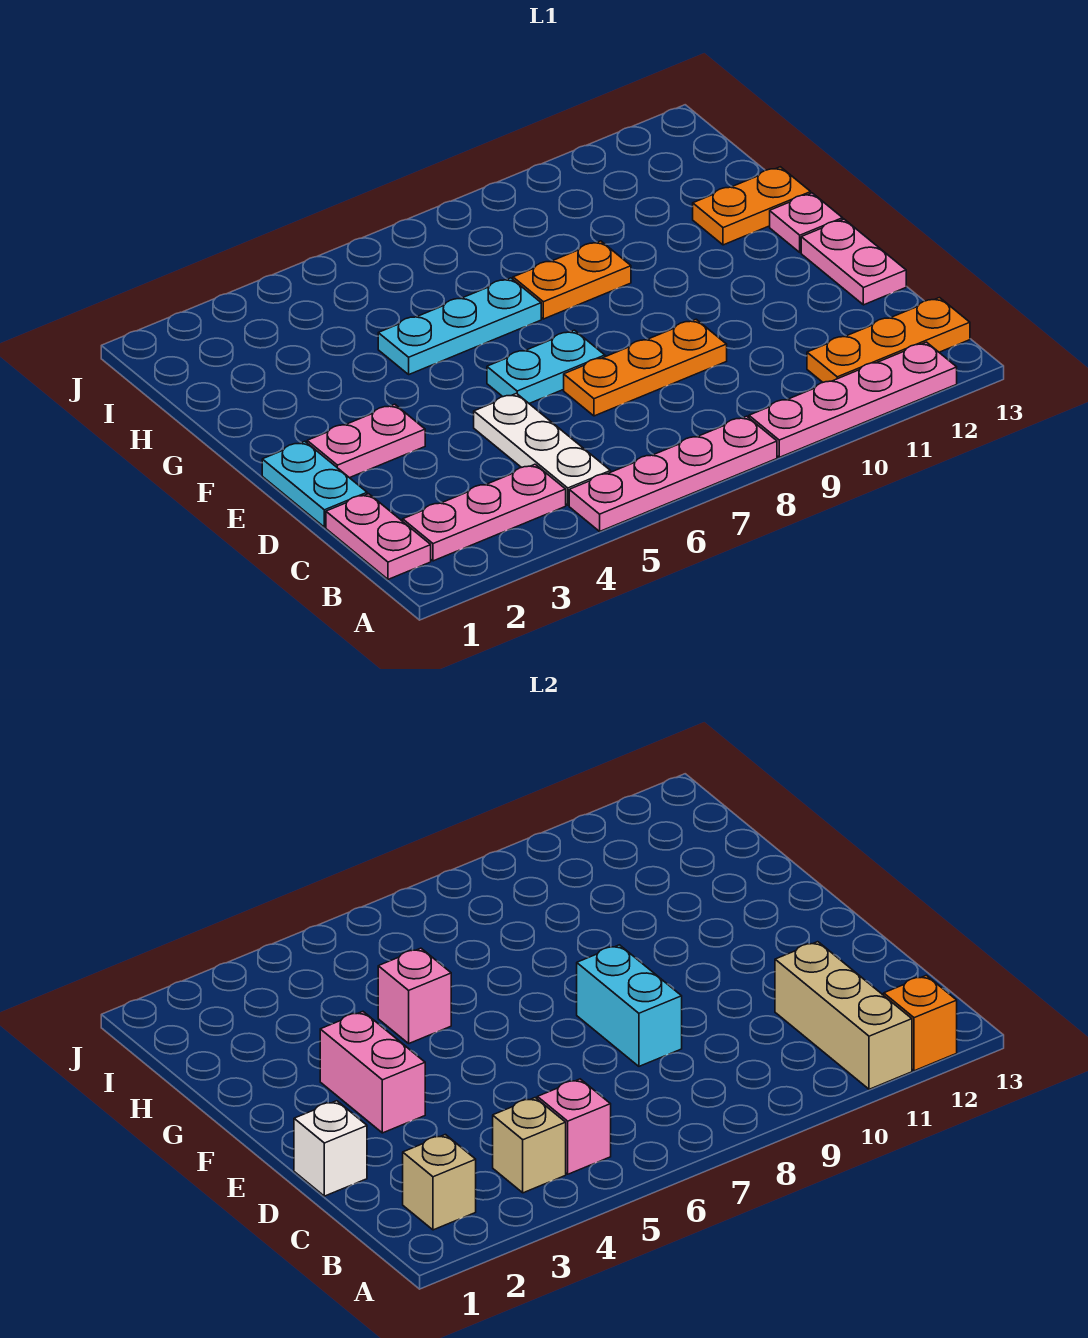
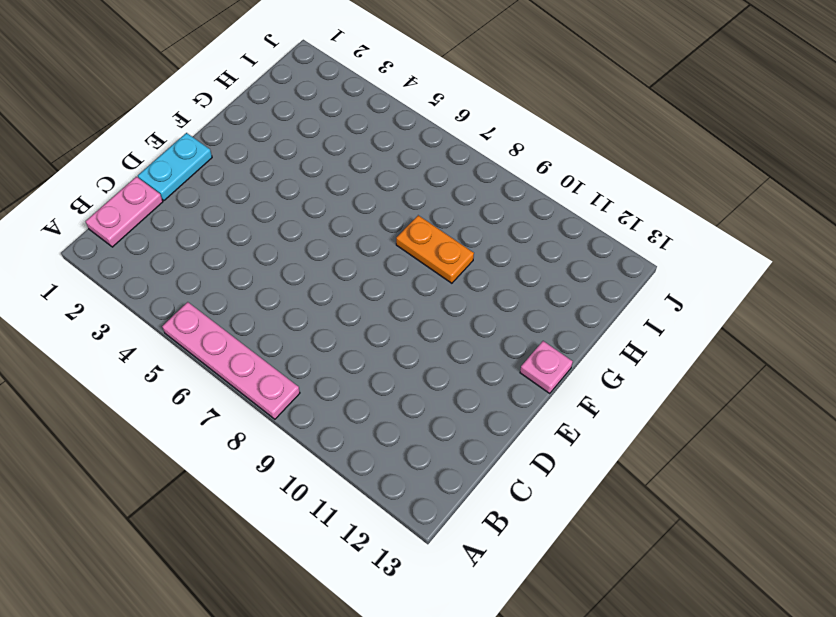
none -> pink plate A9:A12 level 1
none -> pink plate B2:B4 level 1
none -> white plate B5:D5 level 1

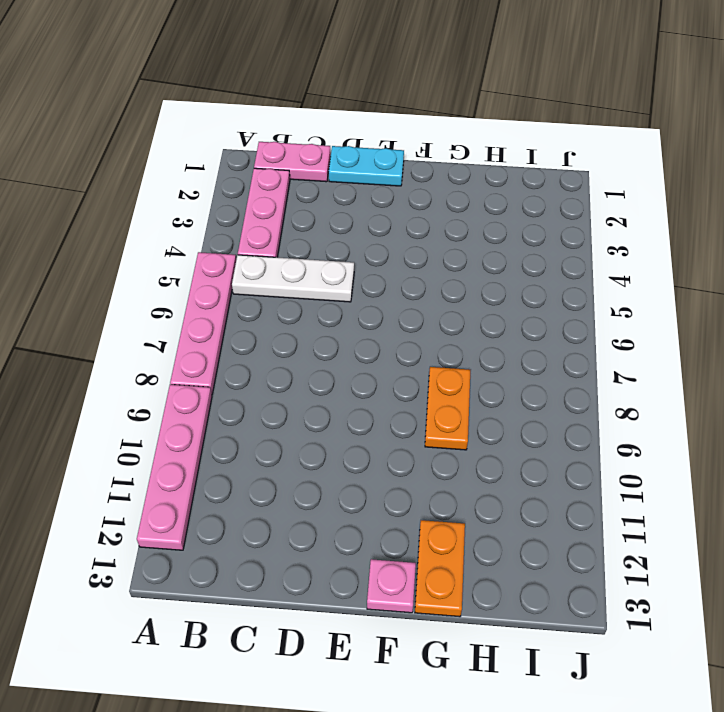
none -> orange plate B11:B13 level 1
none -> orange plate D7:D9 level 1
none -> pink plate D13:E13 level 1

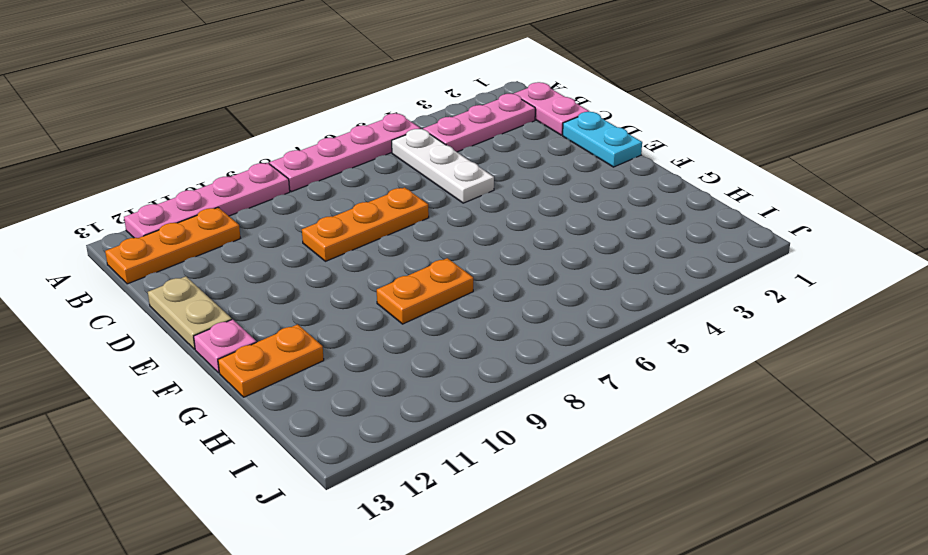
tan plate D13:E13 level 1 -> pink plate D13:E13 level 1
none -> pink plate E2:E3 level 1
none -> cyan plate E6:E7 level 1
none -> cyan plate G5:G7 level 1

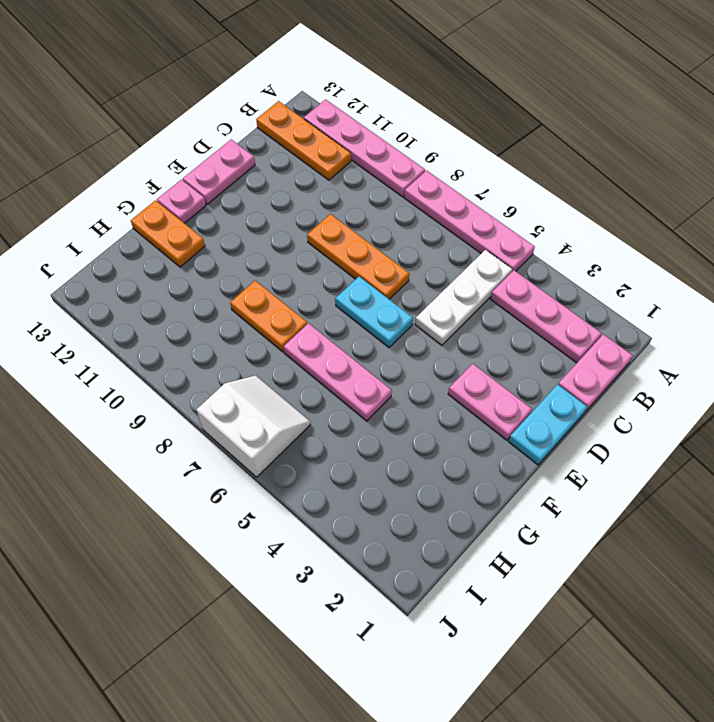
pink plate G5:G7 level 1 -> cyan plate G5:G7 level 1
white slope I6:J7 level 1 top J -> none
none -> tan brick A11:C11 level 2
none -> orange brick A12 level 2
none -> tan brick B2 level 2

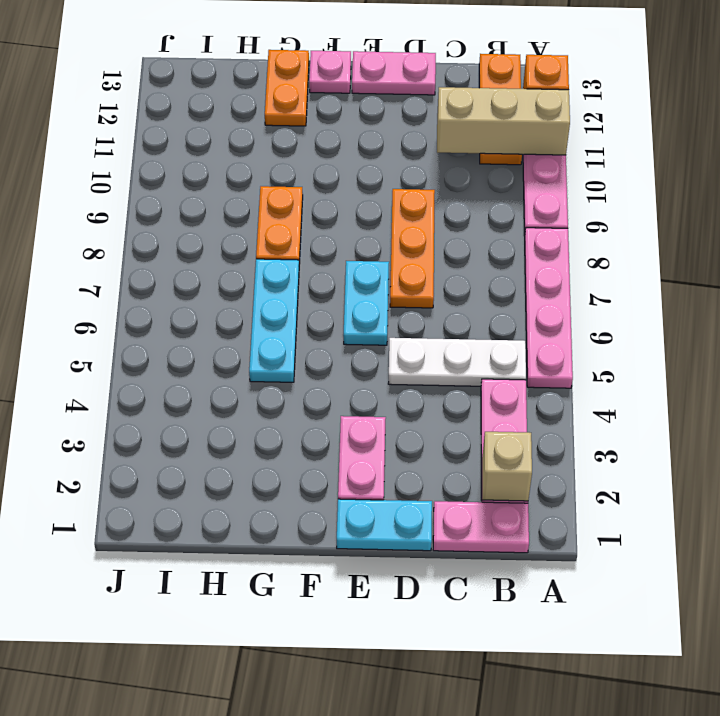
none -> tan brick B4 level 2
none -> pink brick B5 level 2
none -> white brick D1 level 2

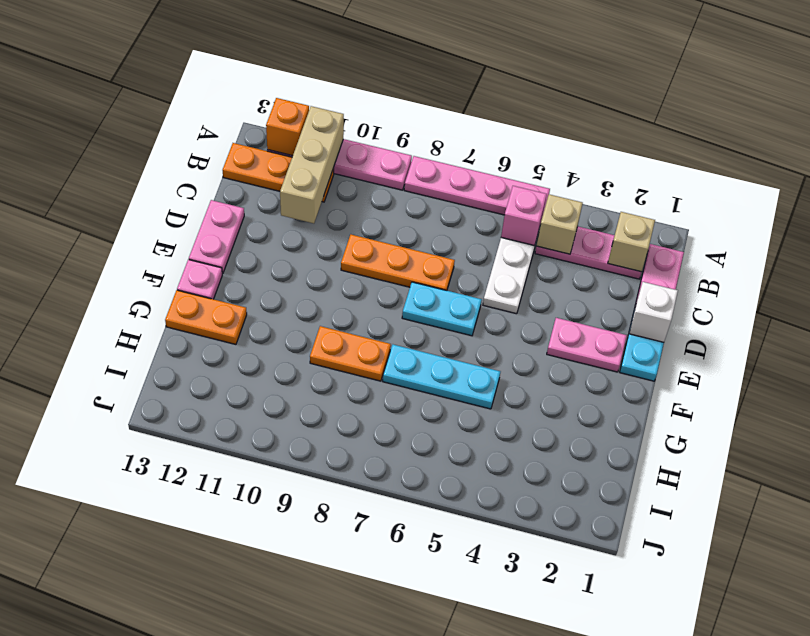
none -> cyan brick D8:E8 level 2
none -> pink brick E3:F3 level 2
none -> pink brick G5 level 2

